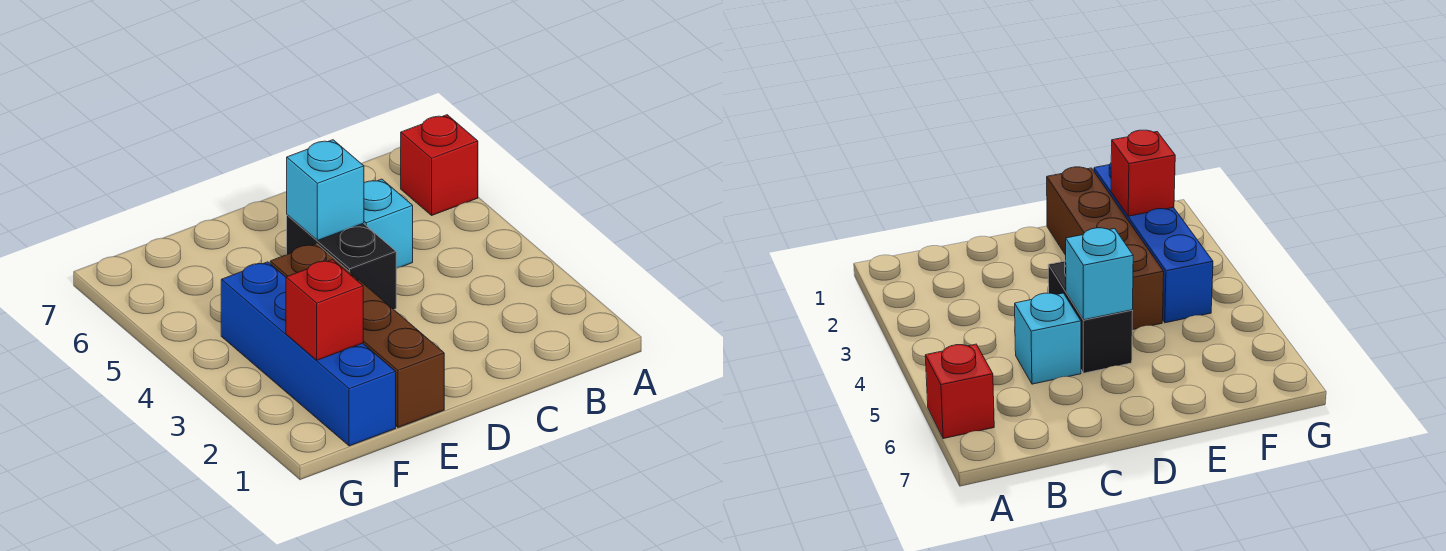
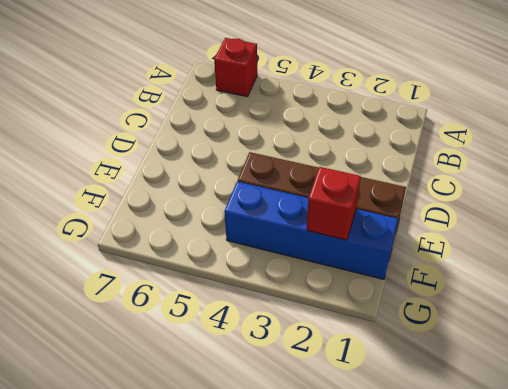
none -> cyan brick C5 level 1
none -> black brick D4:D5 level 1

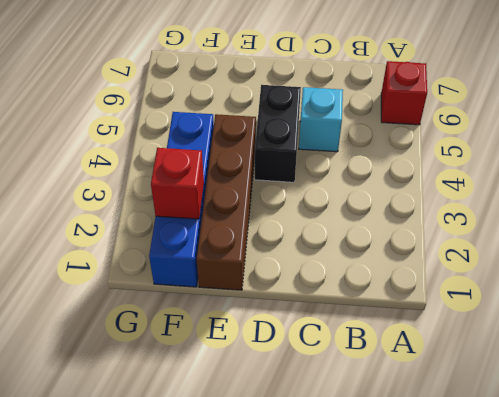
none -> cyan brick D5 level 2

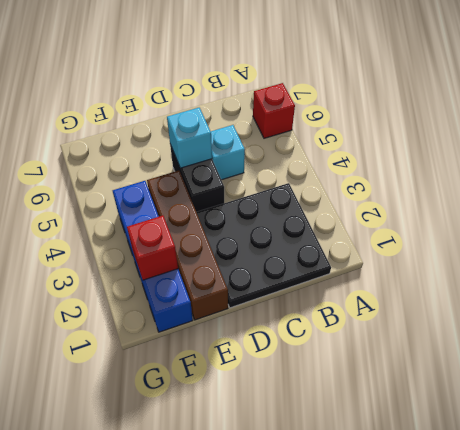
black plate B1:D3 level 1 -> none

